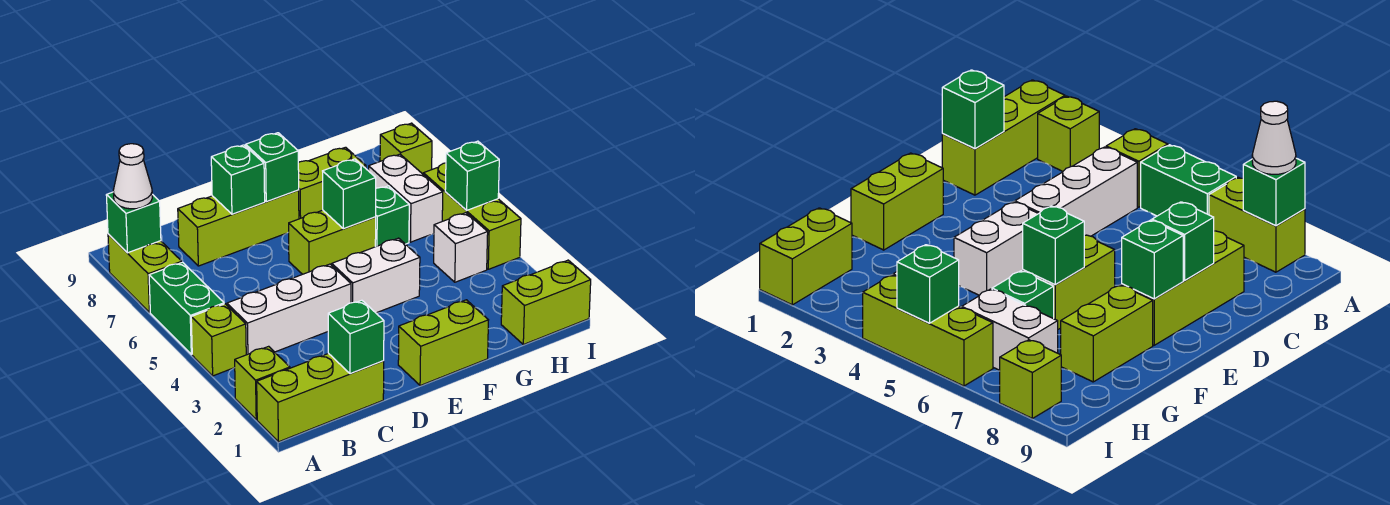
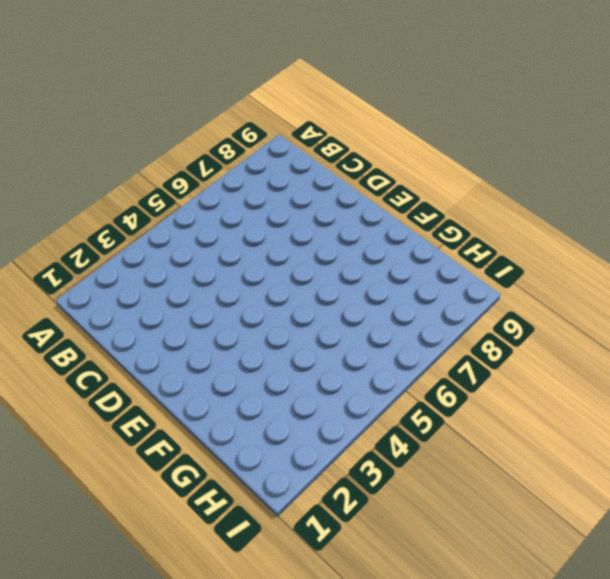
none -> lime brick A1:C1 level 1
none -> lime brick A2 level 1
none -> lime brick A4 level 1

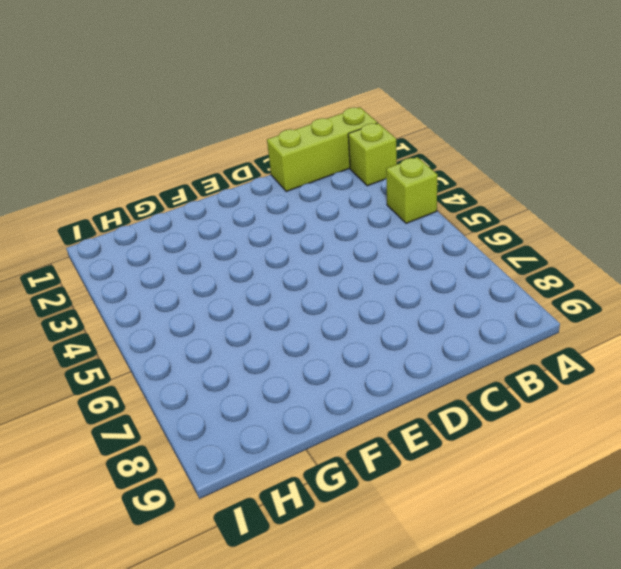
none -> green brick A5:A6 level 1
none -> lime brick A7:A8 level 1
none -> white brick B4:D4 level 1

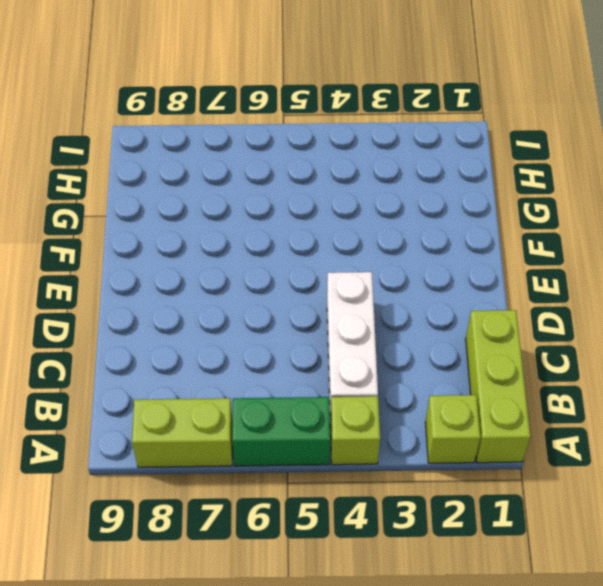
none -> lime brick C8:E8 level 1
none -> lime brick E1:F1 level 1
none -> white brick E4:F4 level 1

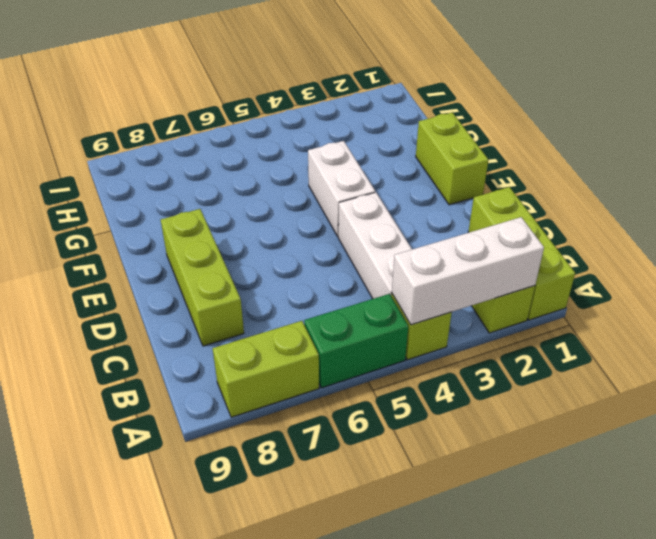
white brick A2:A4 level 2 -> none
none -> lime brick E6:F6 level 1
none -> lime brick F8:G8 level 1
none -> green brick G6 level 1

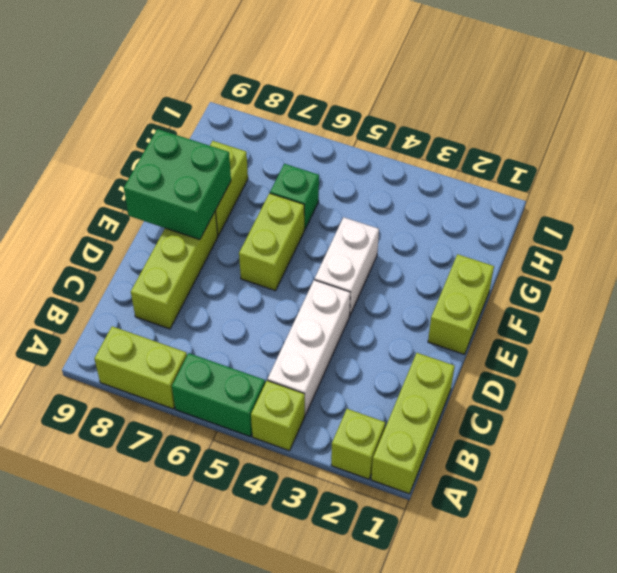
green brick E8:F9 level 2 -> green brick E8 level 2
none -> lime brick H1:I1 level 1
none -> white brick H4 level 1
none -> white brick H6:H7 level 1

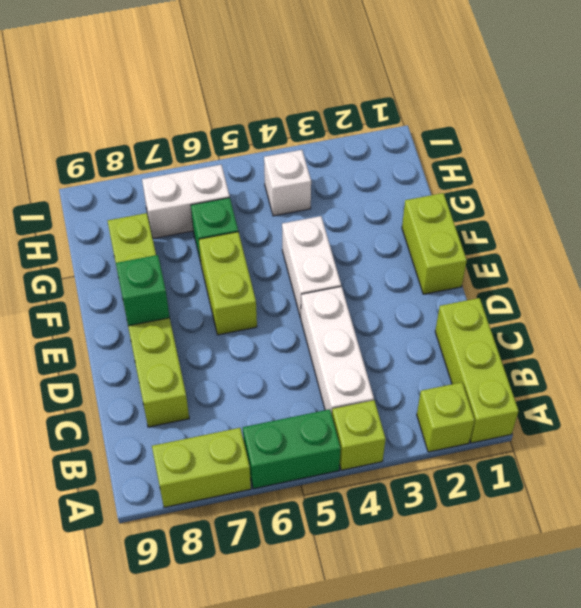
none -> lime brick H1:I1 level 1
none -> lime brick I4:I6 level 1
none -> lime brick I8 level 1

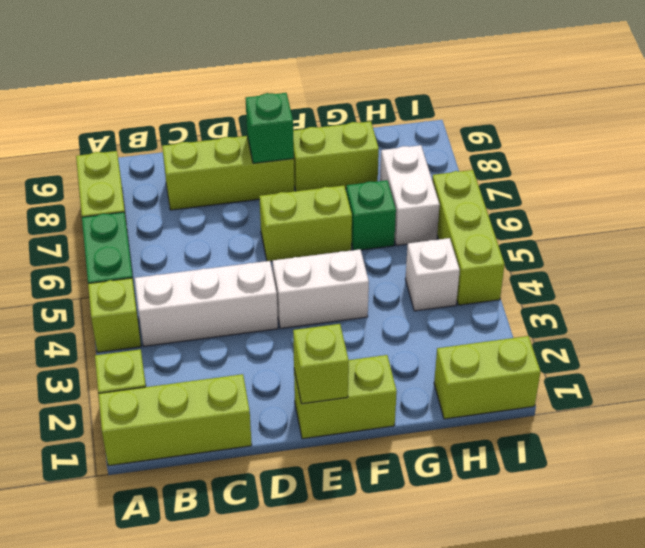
lime brick E1 level 2 -> lime brick I8 level 1
none -> green brick A8 level 2
none -> green brick C1 level 2
none -> green brick D8 level 2

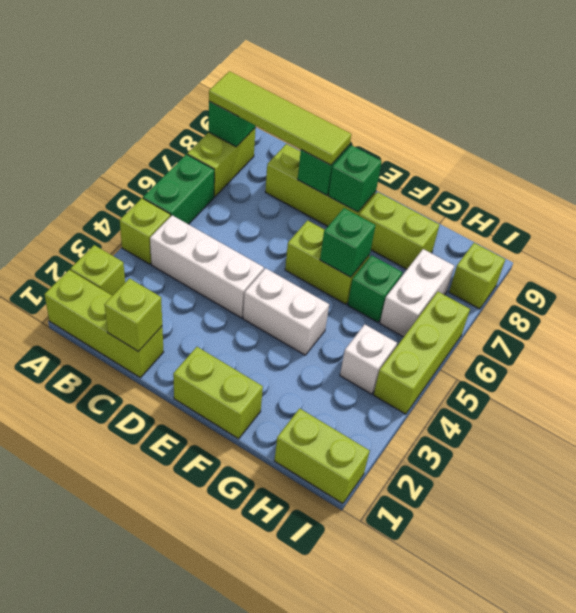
lime tile A8:D8 level 3 -> white cone A8 level 3
lime brick C1 level 2 -> green brick C1 level 2
none -> green brick I5 level 2

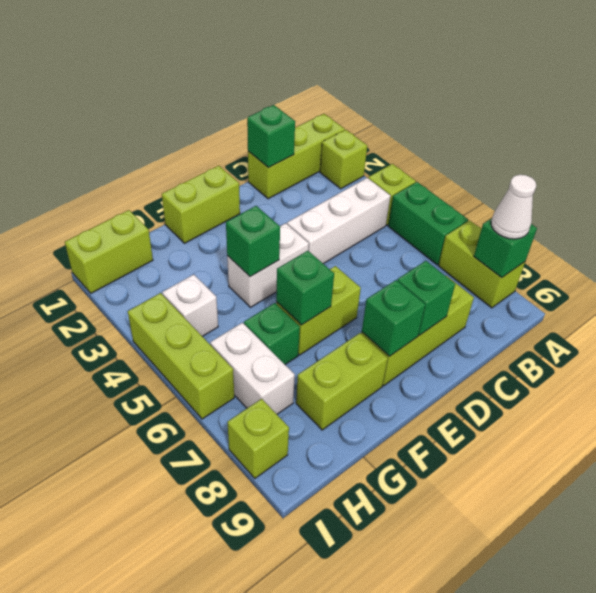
green brick F4 level 2 -> green brick I5 level 2

